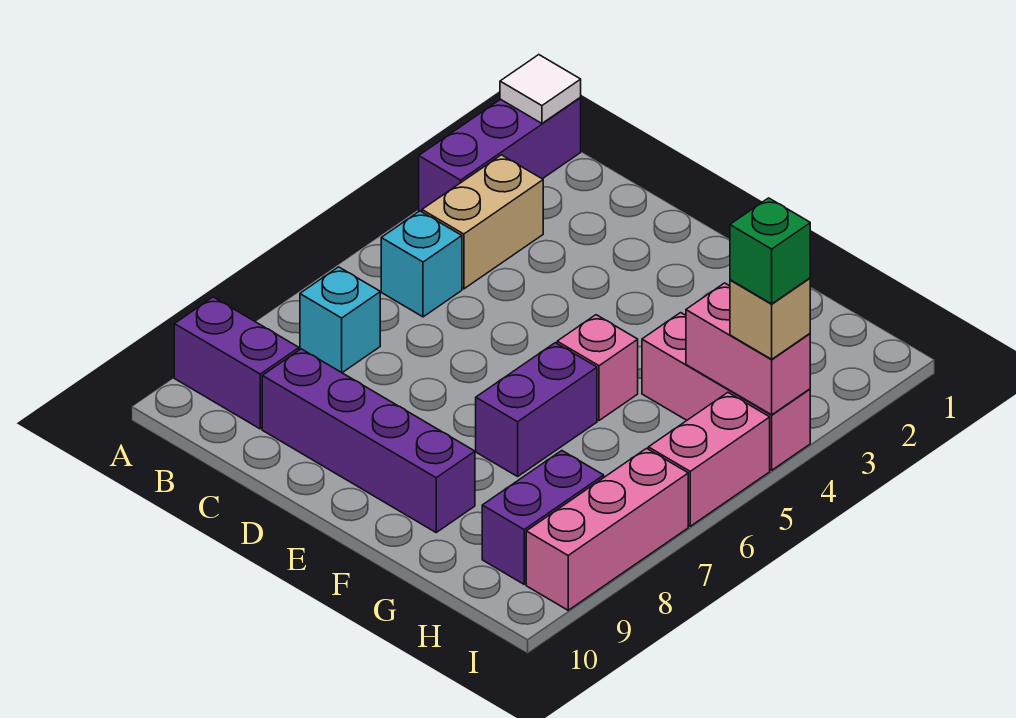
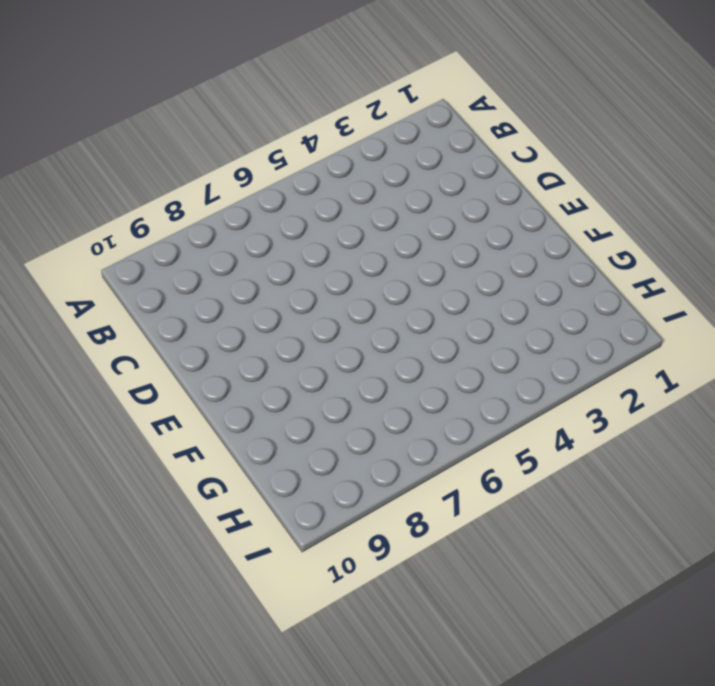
none -> purple brick A1:A3 level 1
none -> purple brick A9:B9 level 1
none -> tan brick B3:B4 level 1

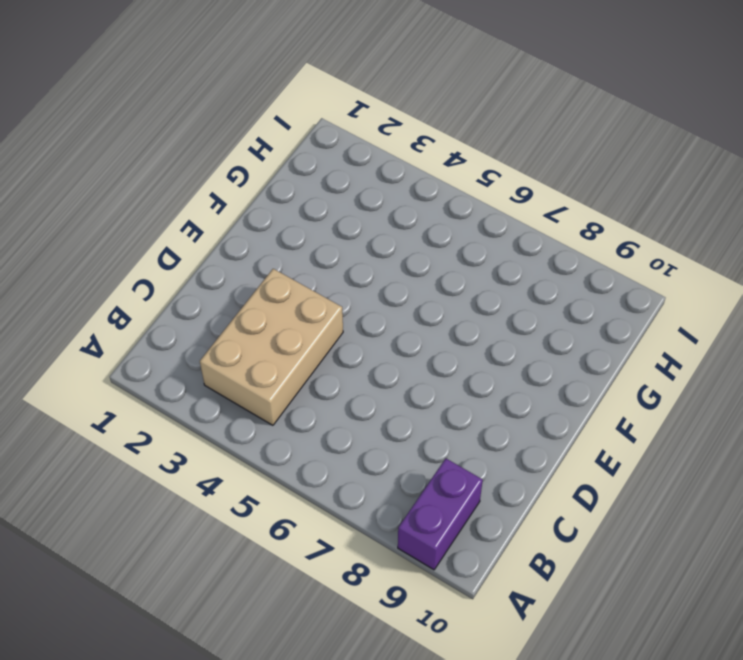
tan brick B3:D4 level 1 -> tan brick B3:B4 level 1
none -> purple brick A1:A3 level 1
none -> cyan brick B5 level 1
none -> cyan brick B7 level 1

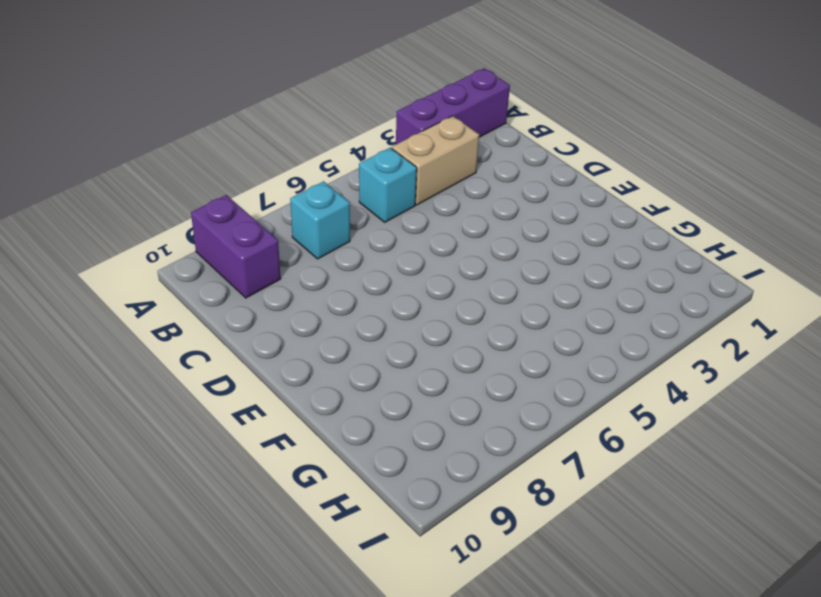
none -> purple brick C9:F9 level 1
none -> pink brick F5 level 1
none -> purple brick F6:F7 level 1

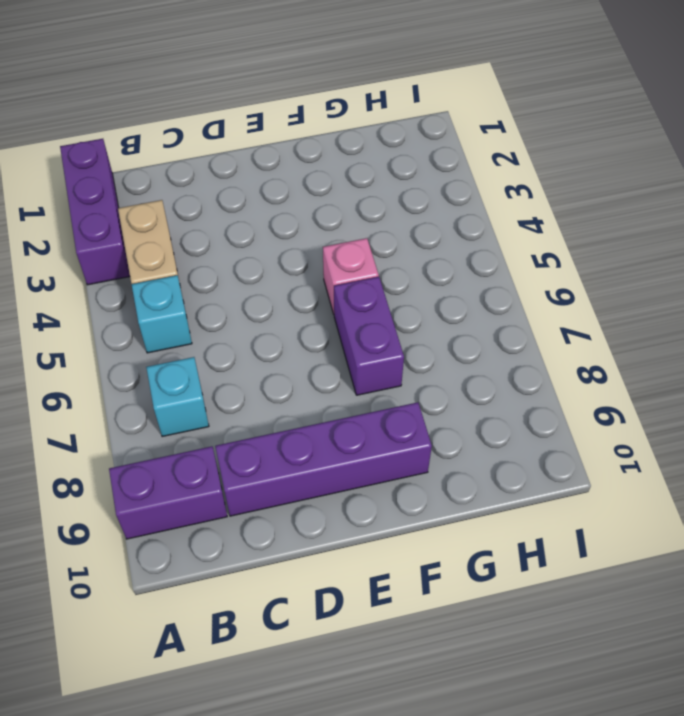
none -> pink brick G4:I4 level 1
none -> purple brick H8:H9 level 1
none -> pink brick I5:I6 level 1

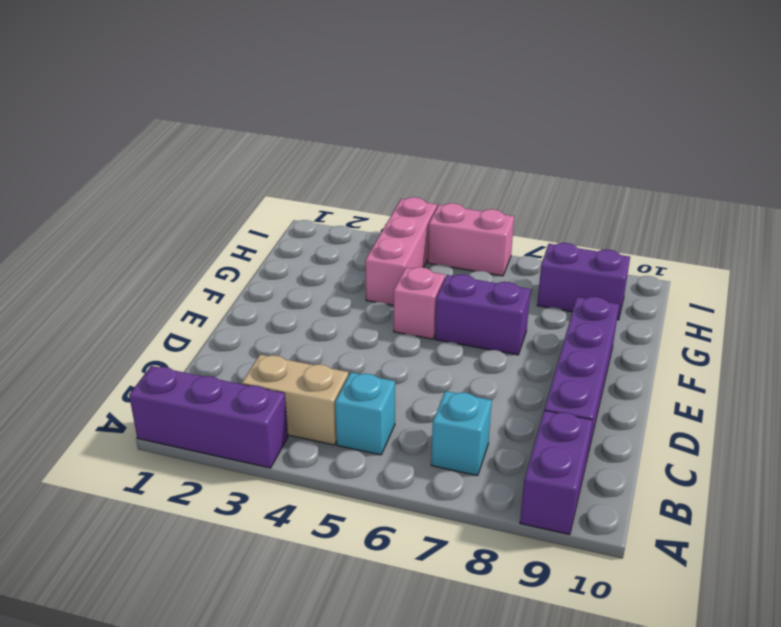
none -> pink brick I7:I9 level 1
none -> white tile A1 level 2
none -> pink brick H4:I4 level 2

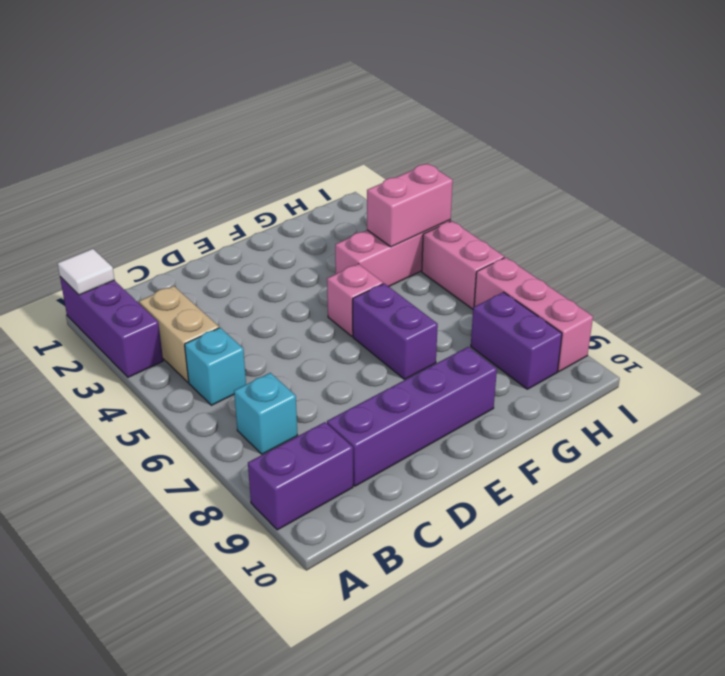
none -> tan brick I4 level 3
none -> green brick I4 level 4

